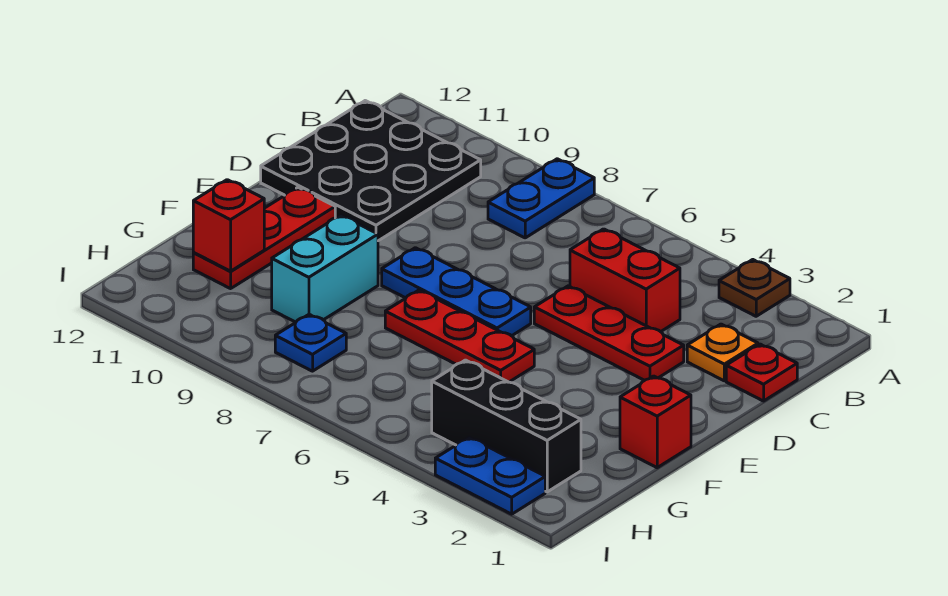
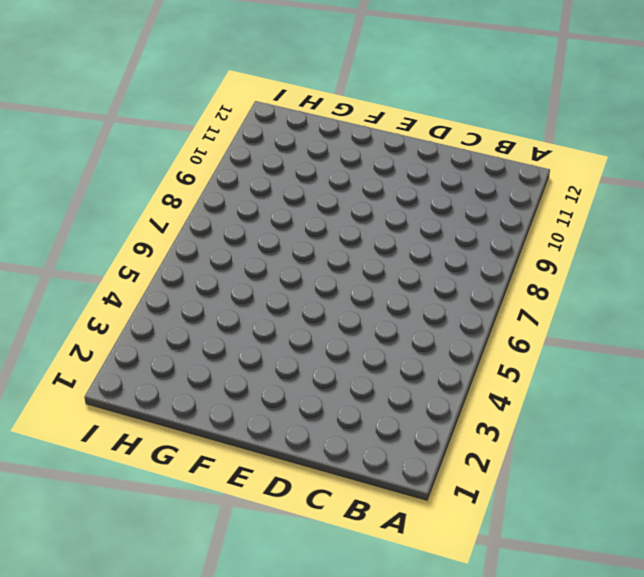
none -> brown plate A3 level 1
none -> blue plate A8:B8 level 1
none -> black plate B10:D12 level 1

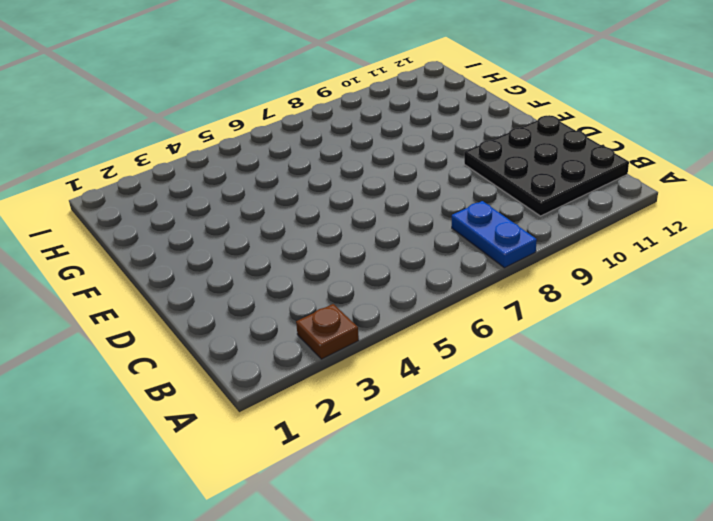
none -> red plate C1 level 1
none -> orange plate C2 level 1
none -> red brick C4:C5 level 1

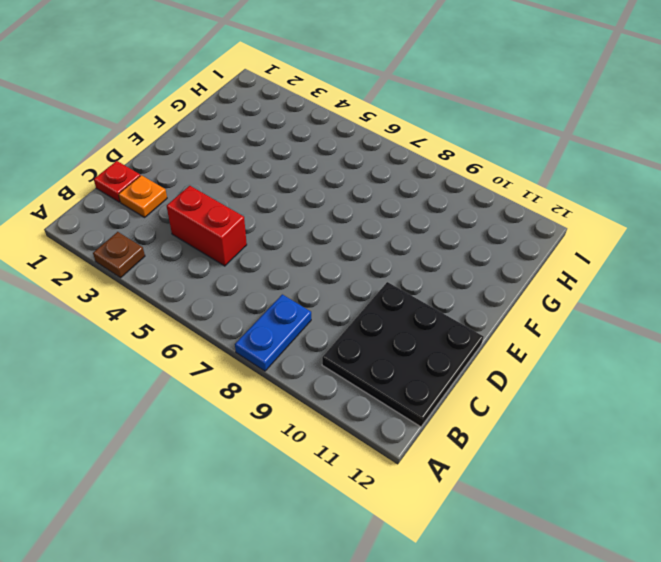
none -> red plate D3:D5 level 1
none -> blue plate E6:E8 level 1
none -> red plate E11:G11 level 1

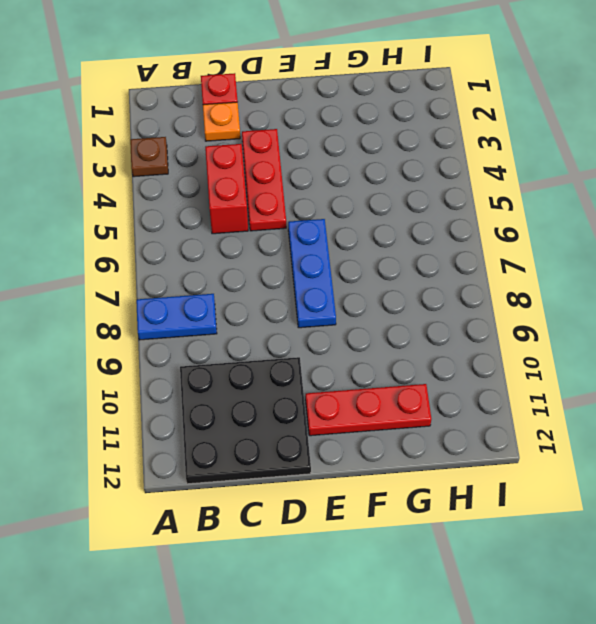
none -> red brick F1 level 1
none -> red plate F5:F7 level 1
none -> cyan brick F9:G9 level 1

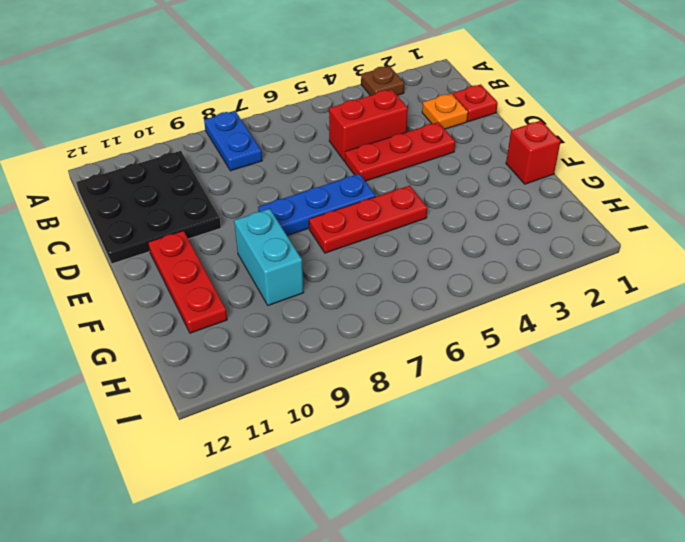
none -> black brick H2:H4 level 1
none -> blue plate H8 level 1
none -> blue plate I2:I3 level 1

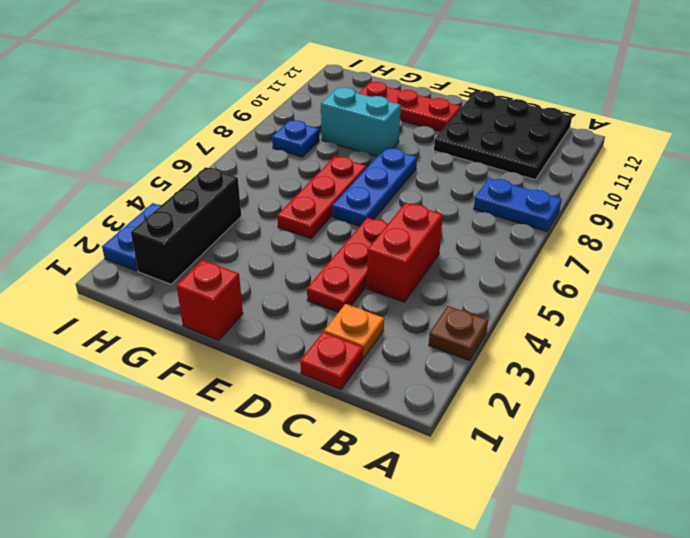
none -> red brick G11 level 2

